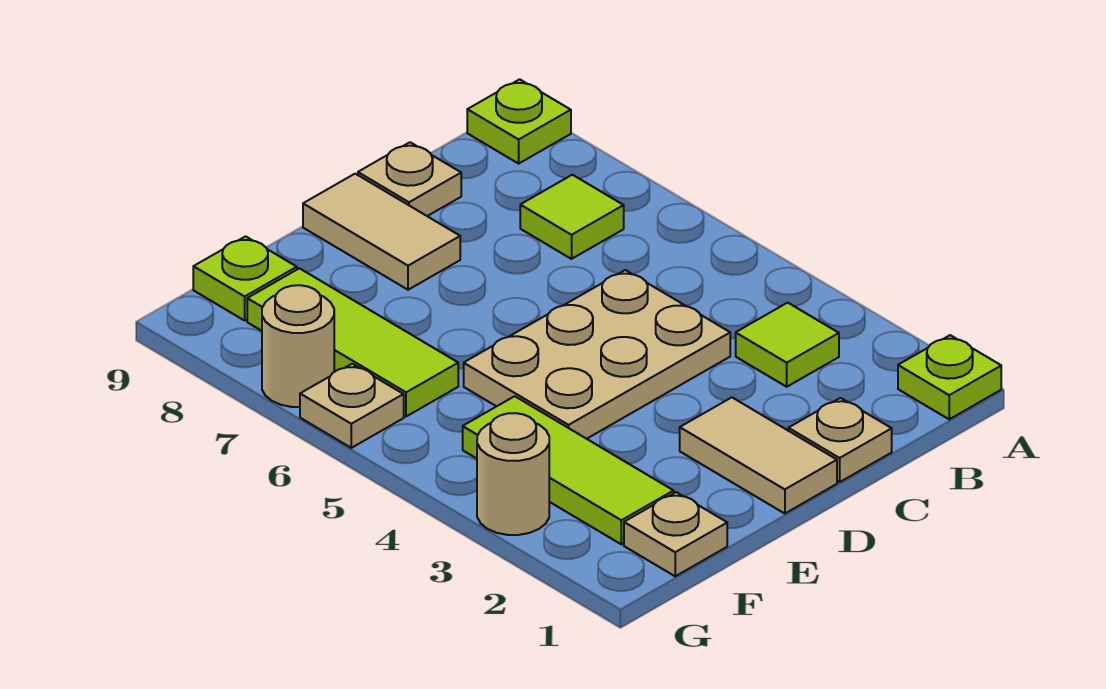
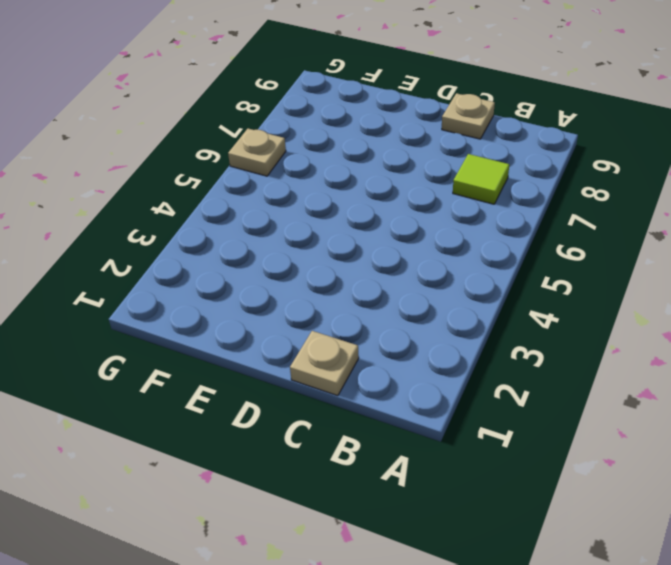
none -> lime plate A1 level 1
none -> lime plate A9 level 1
none -> lime tile B3 level 1

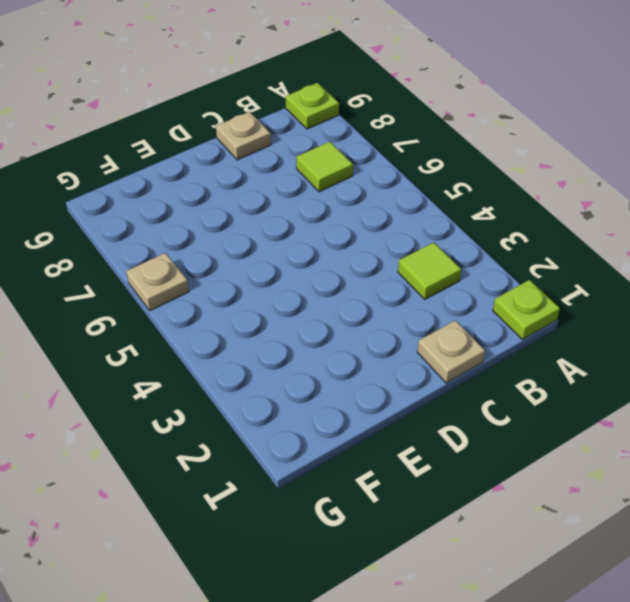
none -> tan plate C4:E5 level 1
none -> tan tile D1:D2 level 1
none -> tan tile D8:D9 level 1

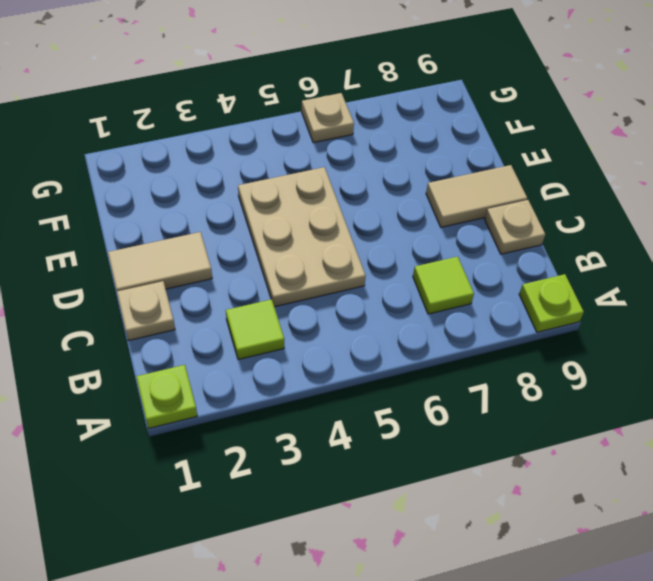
none -> tan plate F1 level 1
none -> lime tile F2:F4 level 1
none -> lime tile F6:F8 level 1

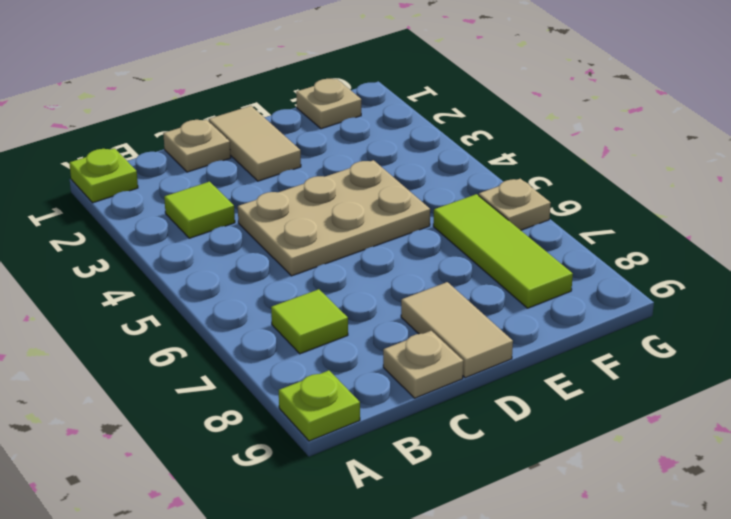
none -> lime tile F2:F4 level 1
none -> lime plate F9 level 1
none -> tan round brick G3 level 1

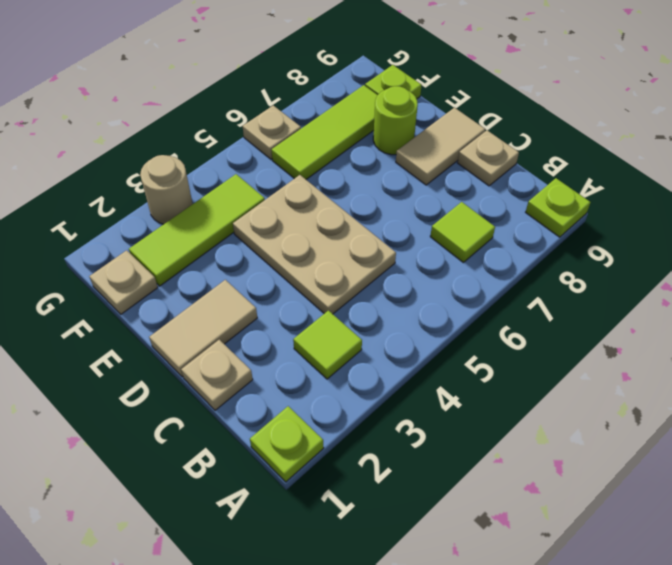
lime round brick E8 level 1 -> none
none -> tan round brick G7 level 1

